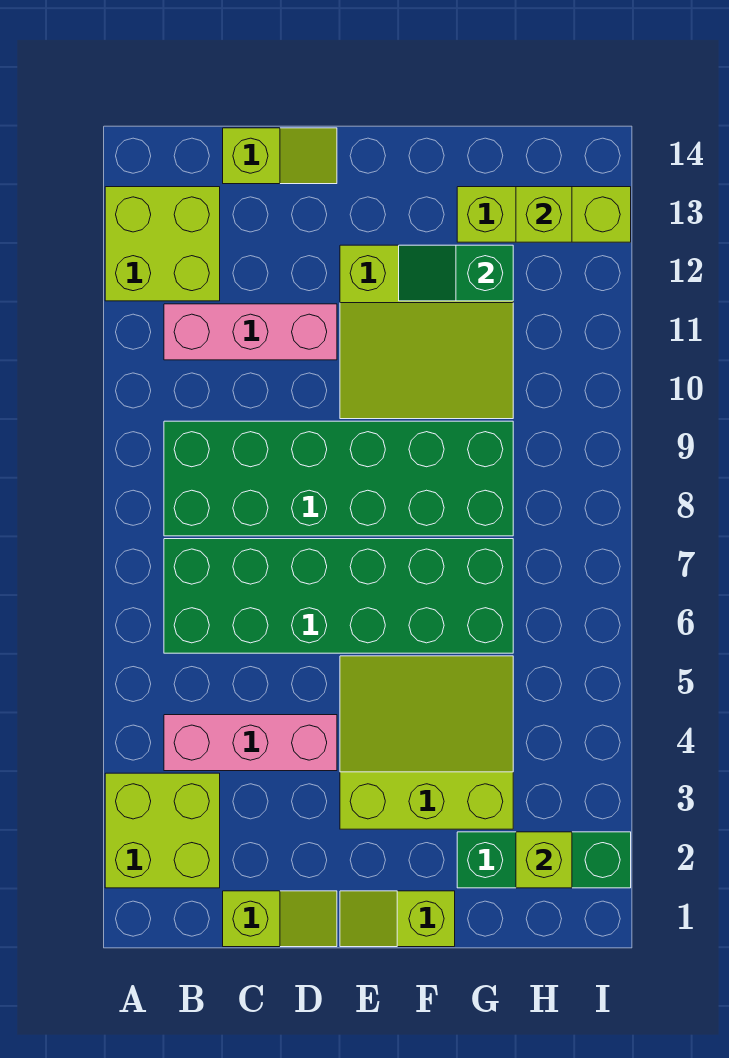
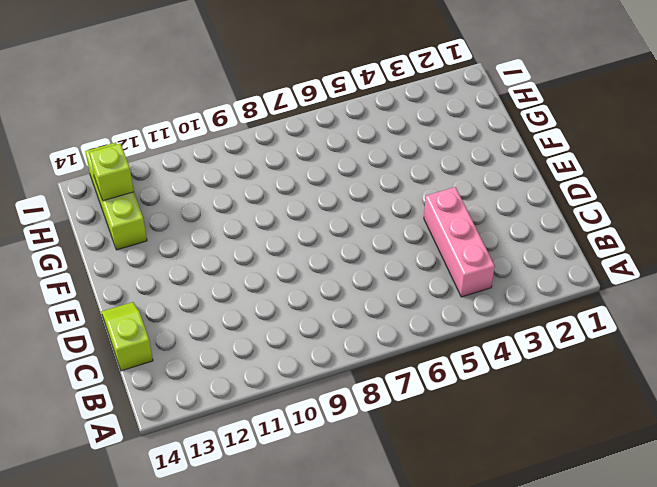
none -> lime brick A2:B3 level 1
none -> lime brick A12:B13 level 1
none -> green brick B6:G7 level 1

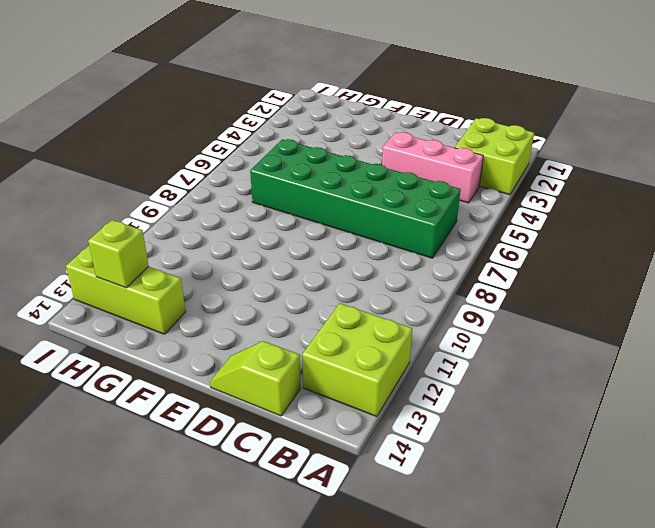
none -> green brick B8:G9 level 1
none -> pink brick B11:D11 level 1
none -> lime slope C1:D1 level 1 top C

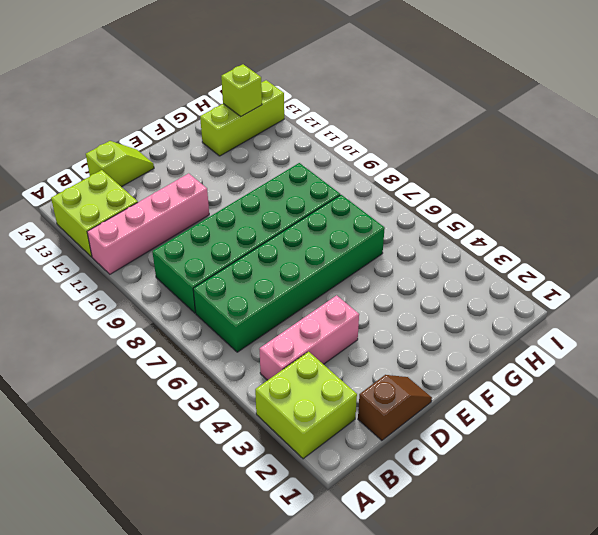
pink brick A11:D11 level 1 -> pink brick B11:D11 level 1
brown slope C1:D1 level 1 top C -> lime slope C1:D1 level 1 top C
none -> lime slope E1:F1 level 1 top F
none -> lime slope E3:G5 level 1 top 3
none -> lime slope E10:G12 level 1 top 12

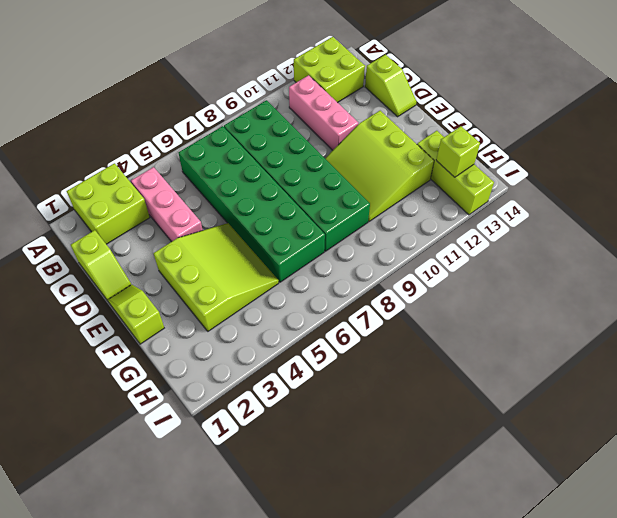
none -> green brick G2:I2 level 1
none -> green slope F12:G12 level 2 top G
none -> lime brick H2 level 2

